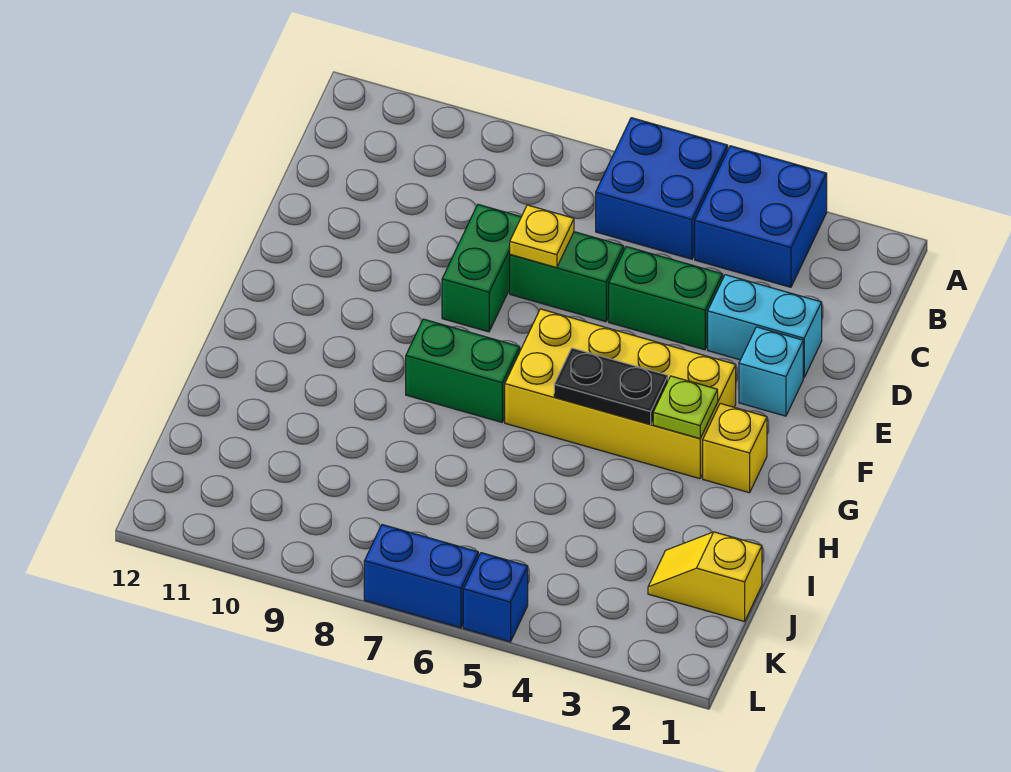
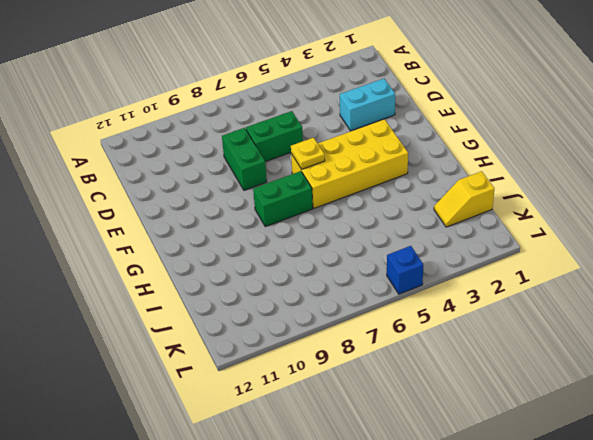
yellow plate F6 level 2 -> yellow plate D7 level 2
none -> blue brick A3:B4 level 1
none -> blue brick A5:B6 level 1
none -> green brick D4:D5 level 1

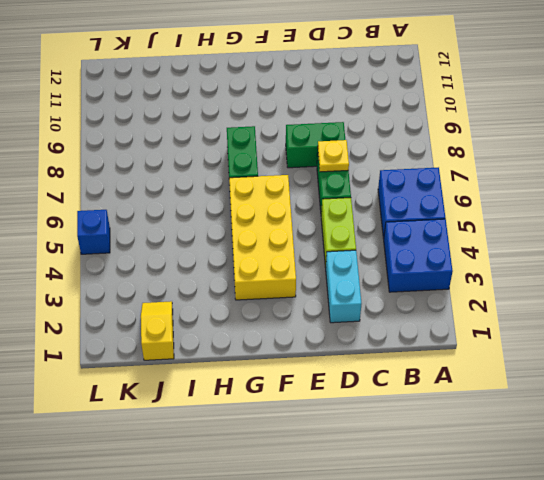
lime brick D4:D5 level 1 -> green brick D4:D5 level 1
none -> cyan brick E2 level 1
none -> yellow brick G2 level 1
none -> blue brick L6:L7 level 1

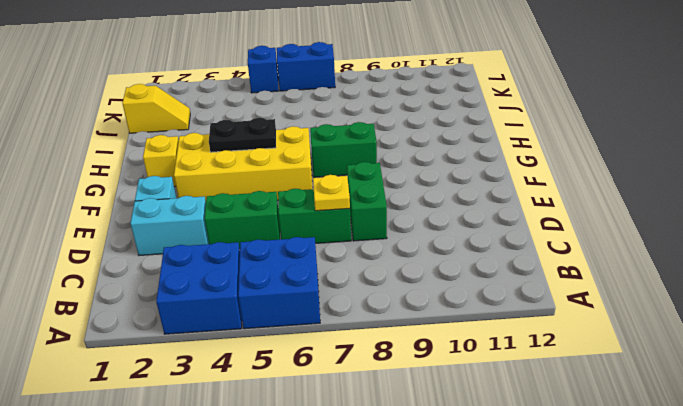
none -> lime plate G3 level 2

